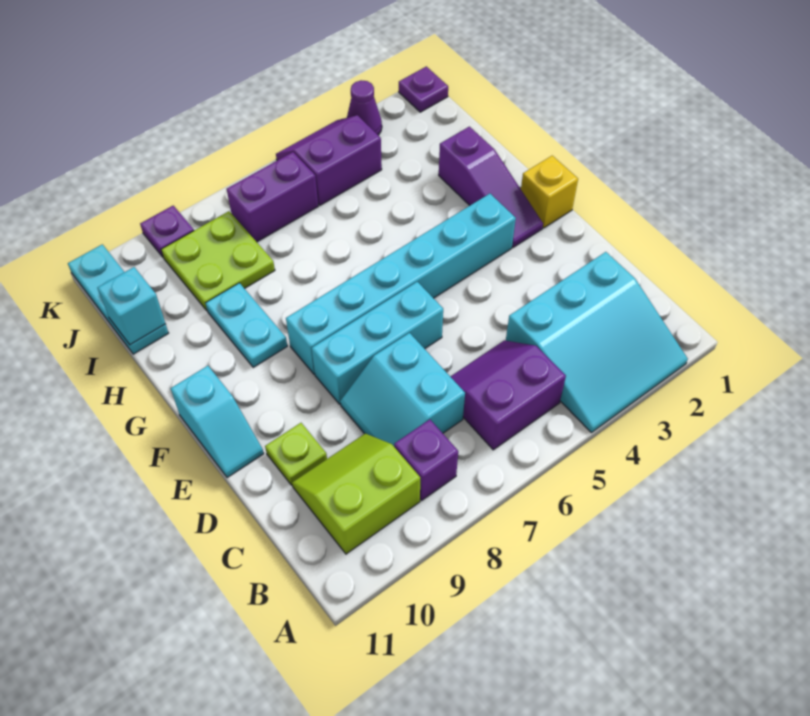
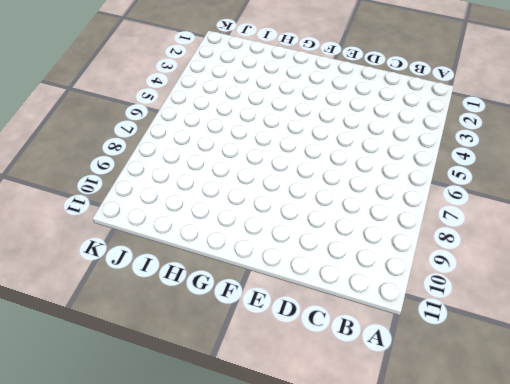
none -> cyan slope A2:C4 level 1 top C
none -> purple slope B5:C6 level 1 top B
none -> purple brick B8 level 1

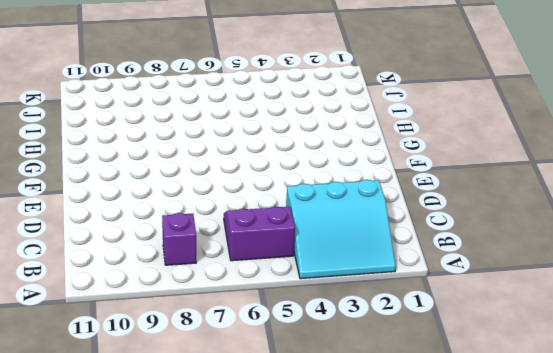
none -> lime slope B9:C10 level 1 top B
none -> cyan slope C7:D8 level 1 top 7
none -> lime plate D10 level 1

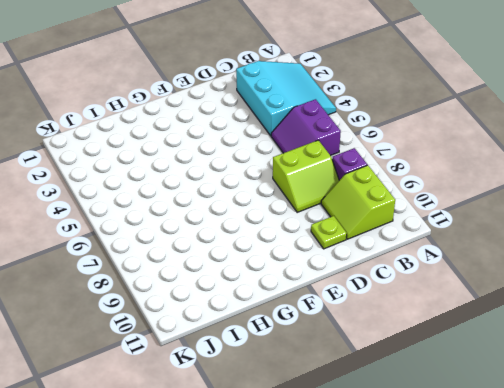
lime slope C7:D8 level 1 top 7 -> cyan slope C7:D8 level 1 top 7
none -> cyan brick E6:E8 level 1
none -> cyan slope E11:F11 level 1 top F
none -> yellow brick F1 level 1

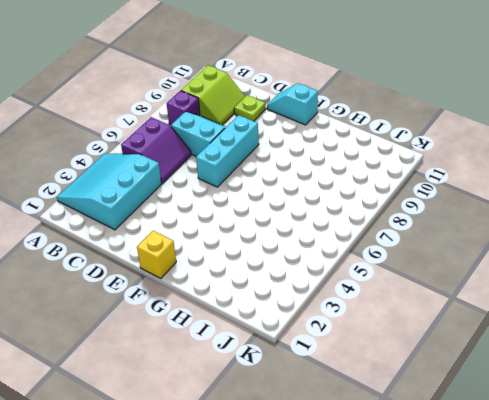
none -> purple slope F2:H2 level 1 top H
none -> cyan brick F3:F8 level 1
none -> cyan plate G9:H9 level 1

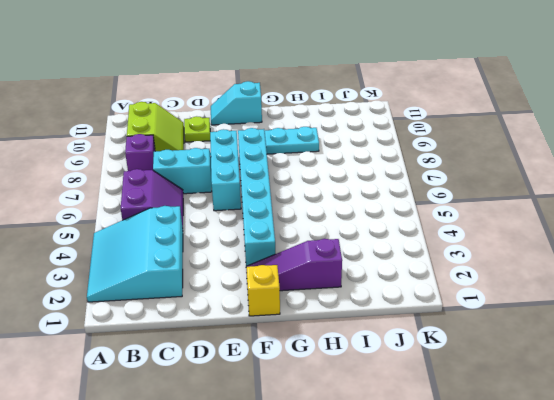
none -> lime plate I8:J9 level 1
none -> cyan plate I11:K11 level 1
none -> purple slope J4:K5 level 1 top J

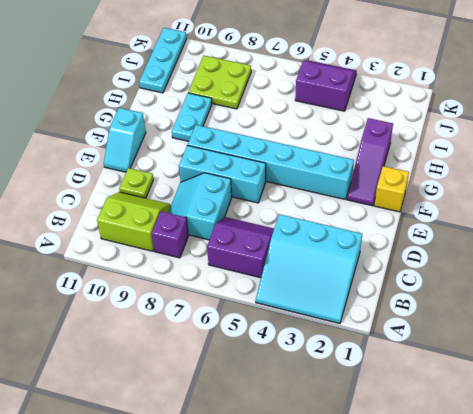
none -> purple brick J6:J7 level 1
none -> purple plate K1 level 1
none -> purple cone K3 level 1

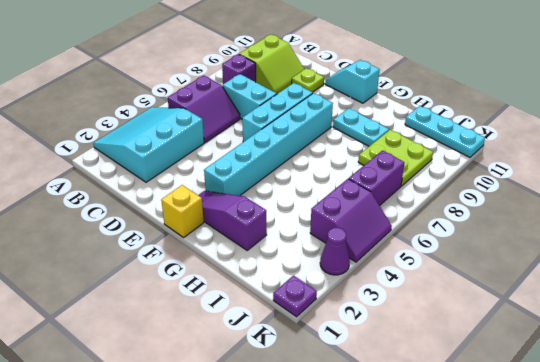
none -> purple plate K9 level 1
none -> cyan brick I11 level 2

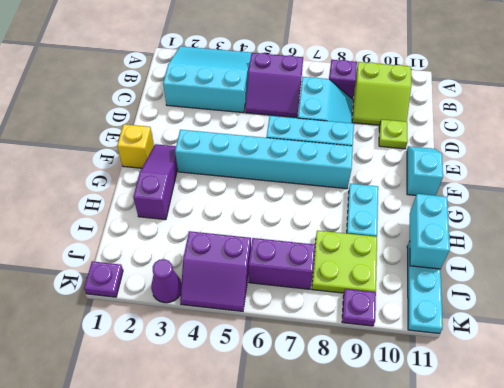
cyan brick H11:I11 level 2 -> cyan brick I11 level 2

